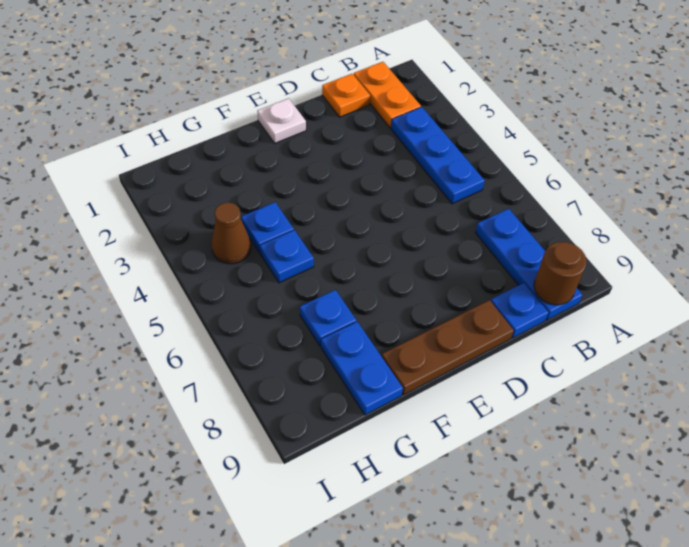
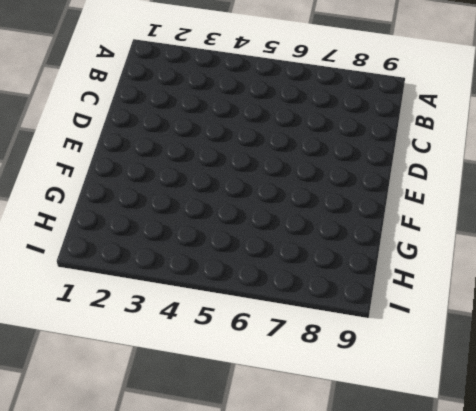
none -> orange plate B1:B2 level 1
none -> blue plate B3:B5 level 1
none -> blue plate B7:B9 level 1

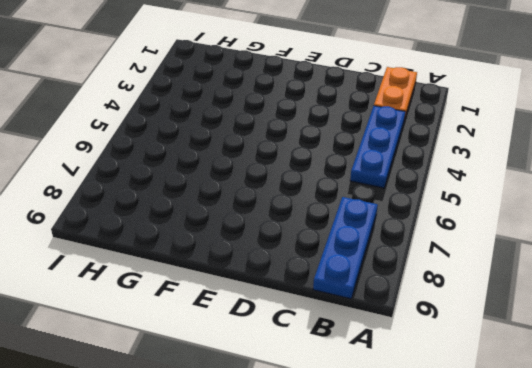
none -> orange plate C1 level 1
none -> blue plate C9 level 1
none -> brown plate D9:F9 level 1

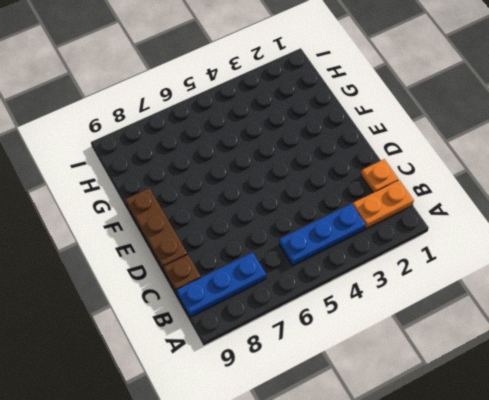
brown plate C9 level 1 -> blue plate C9 level 1
none -> white plate E1 level 1
none -> blue plate G4 level 1
none -> blue plate G5 level 1

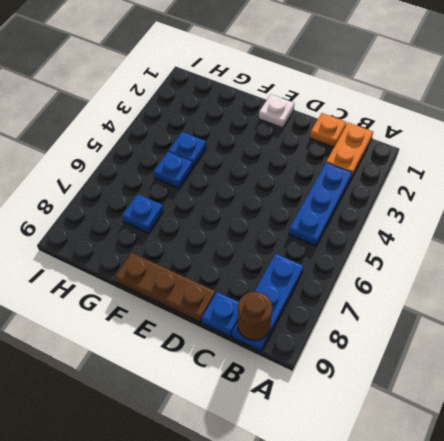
none -> blue plate G8:G9 level 1
none -> brown cone H4 level 1

